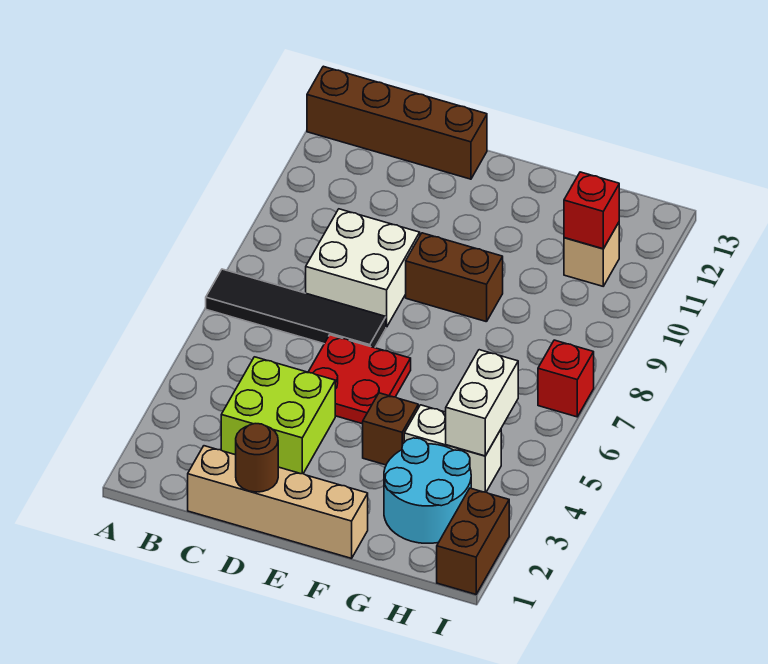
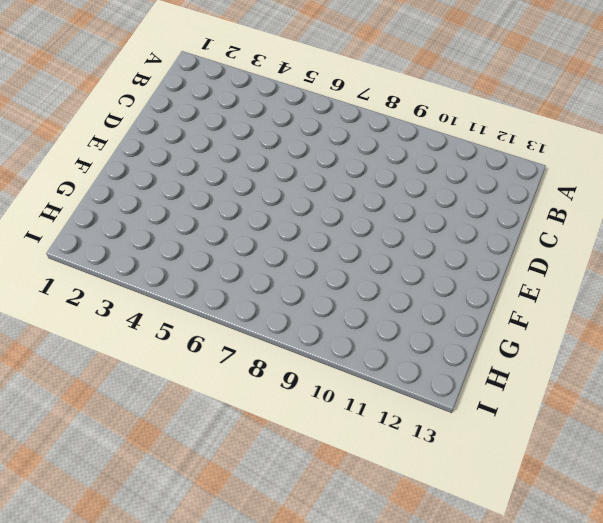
none -> black tile A7:D7 level 1
none -> brown brick A13:D13 level 1
none -> tan brick C1:F1 level 1

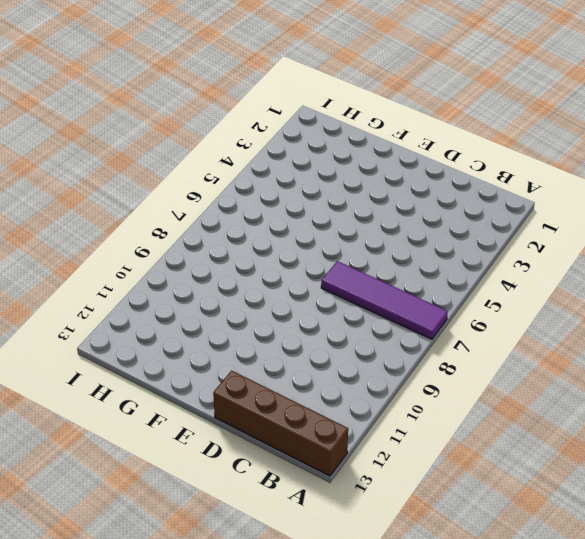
purple tile A7:D7 level 1 -> black tile A7:D7 level 1
none -> tan brick C1:F1 level 1
none -> lime brick C3:D4 level 1
none -> white brick C8:D9 level 1

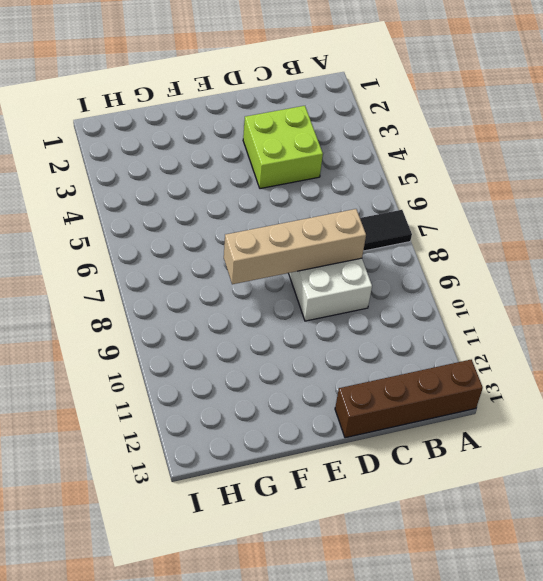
tan brick C8:F8 level 2 -> tan brick C1:F1 level 1
none -> red plate D5:E6 level 1
none -> brown brick E9:F9 level 1
none -> brown brick F4 level 1

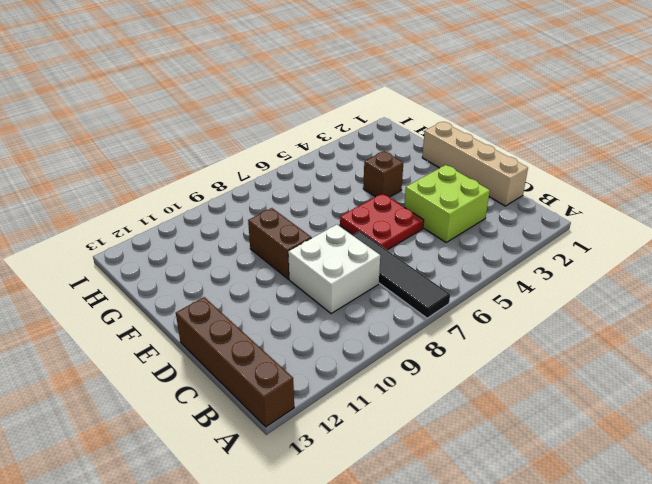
none -> cyan round brick G2:H3 level 1
none -> white brick G4:H4 level 1
none -> tan brick H11 level 1

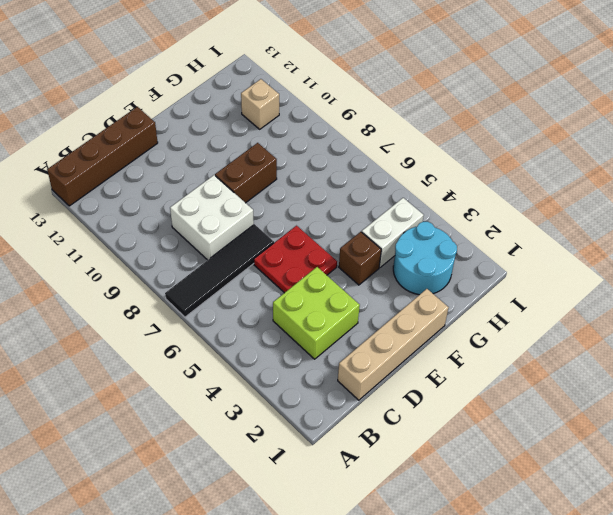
none -> brown brick I1:I2 level 1
none -> red brick I7 level 1
none -> brown round brick D1 level 2

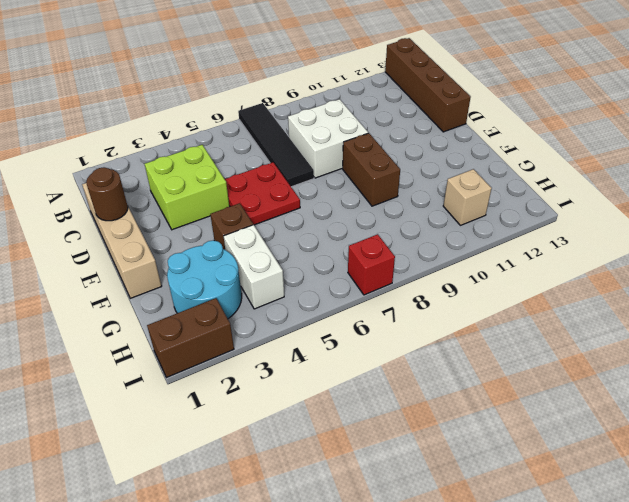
none -> white brick H4:H5 level 2
none -> red brick H11 level 2

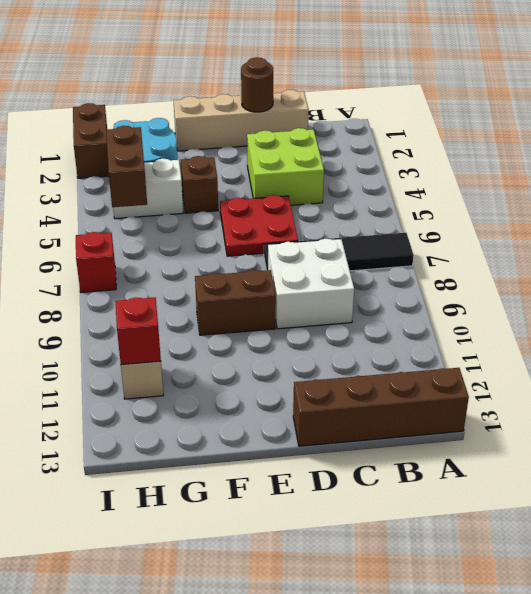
brown brick H4:H5 level 2 -> white brick H4:H5 level 2

